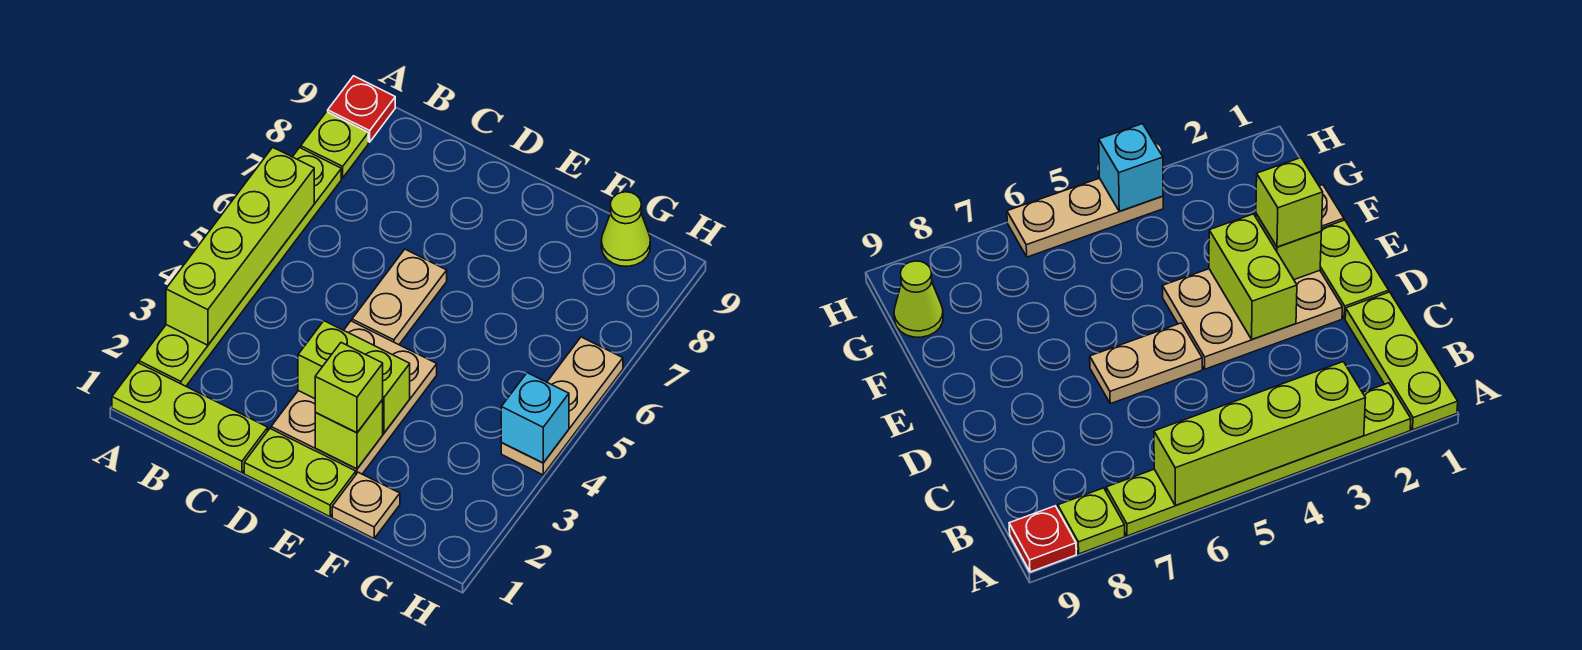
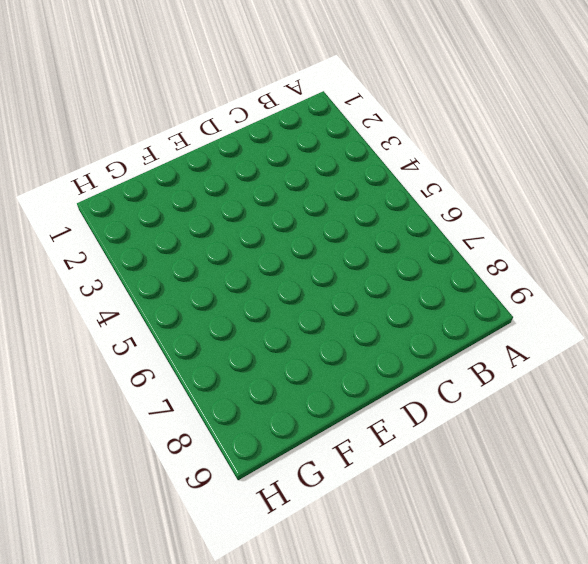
none -> lime plate A1:C1 level 1
none -> lime plate A2:A7 level 1
none -> lime plate A8 level 1

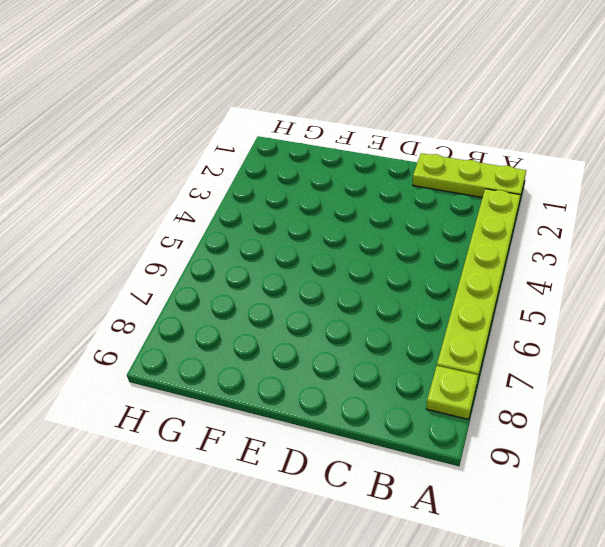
none -> red plate A9 level 1
none -> lime plate D1:E1 level 1
none -> tan plate D2:E4 level 1

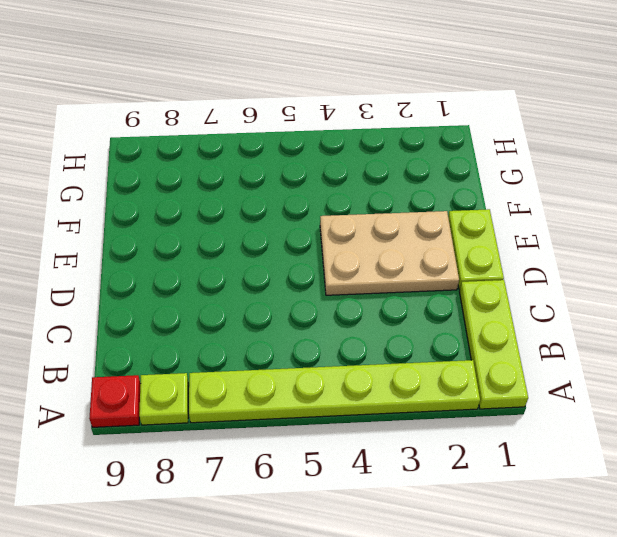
none -> tan plate D5:D6 level 1
none -> tan plate F1 level 1
none -> lime cone G9 level 1

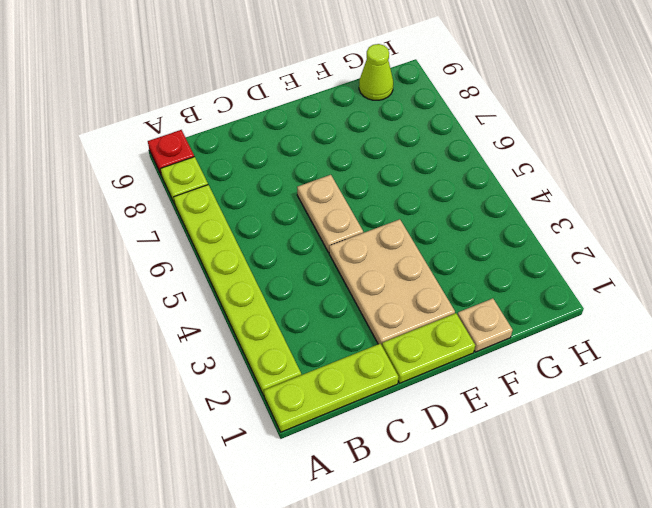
none -> tan plate H4:H6 level 1
none -> lime brick A3:A6 level 2
none -> lime brick D3:E3 level 2

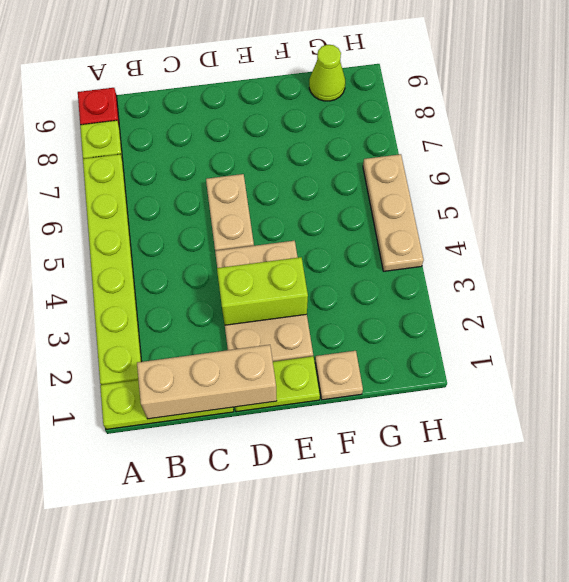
tan brick B1:D1 level 2 -> none
none -> lime brick A3:A6 level 2
none -> lime brick E2 level 2
none -> cyan brick H4 level 2

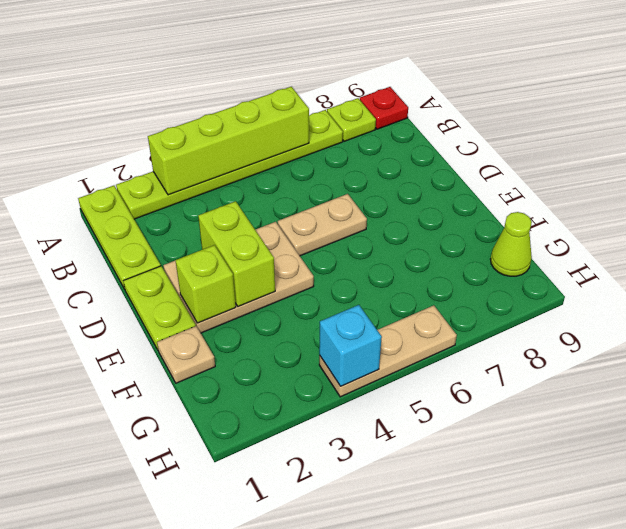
none -> lime brick E2 level 3

